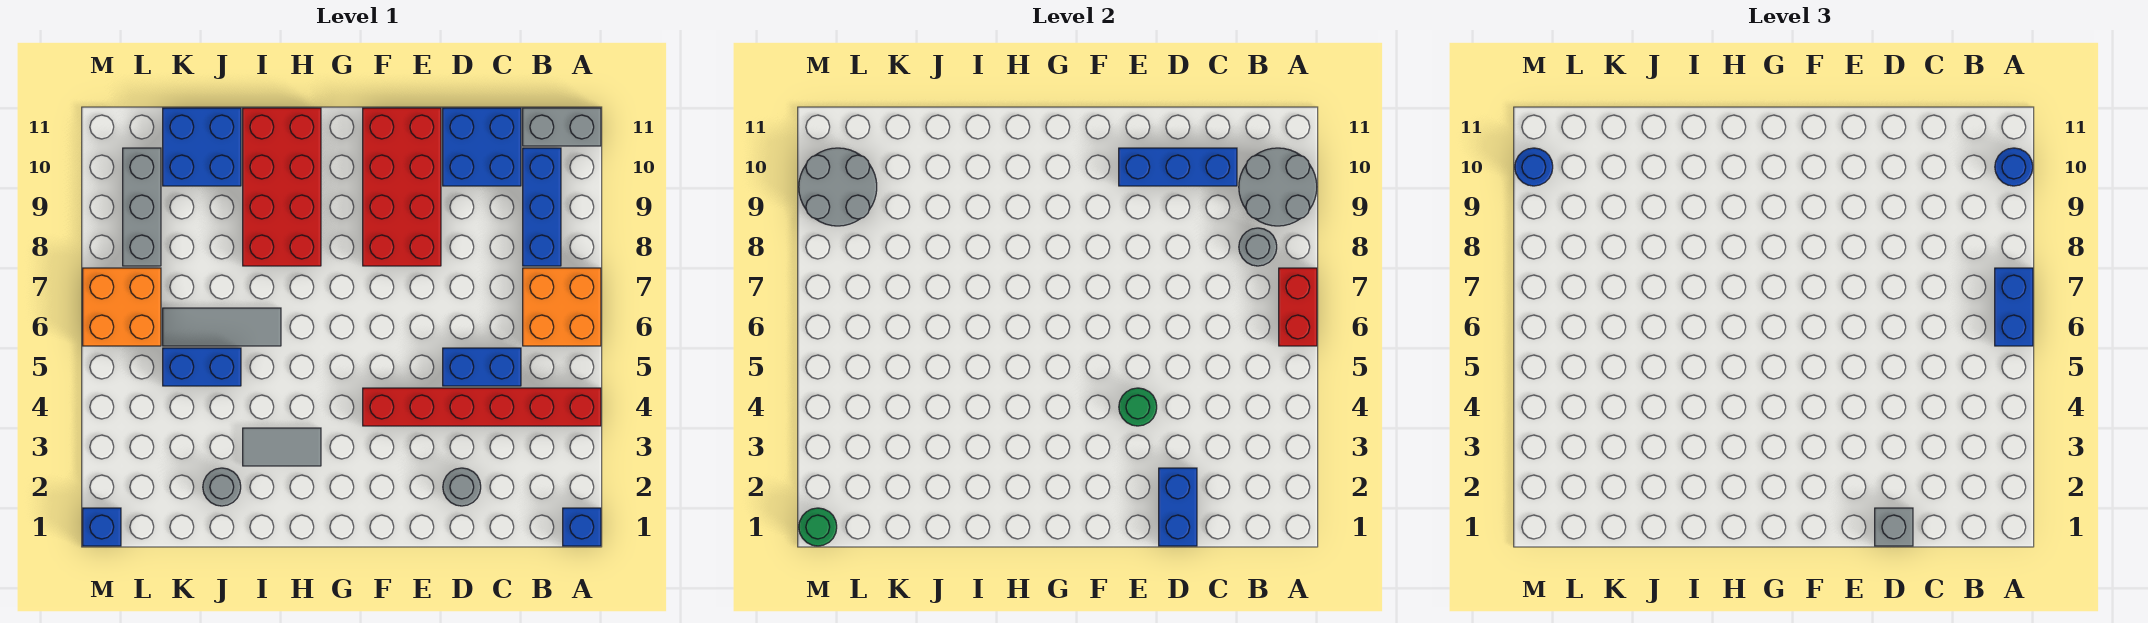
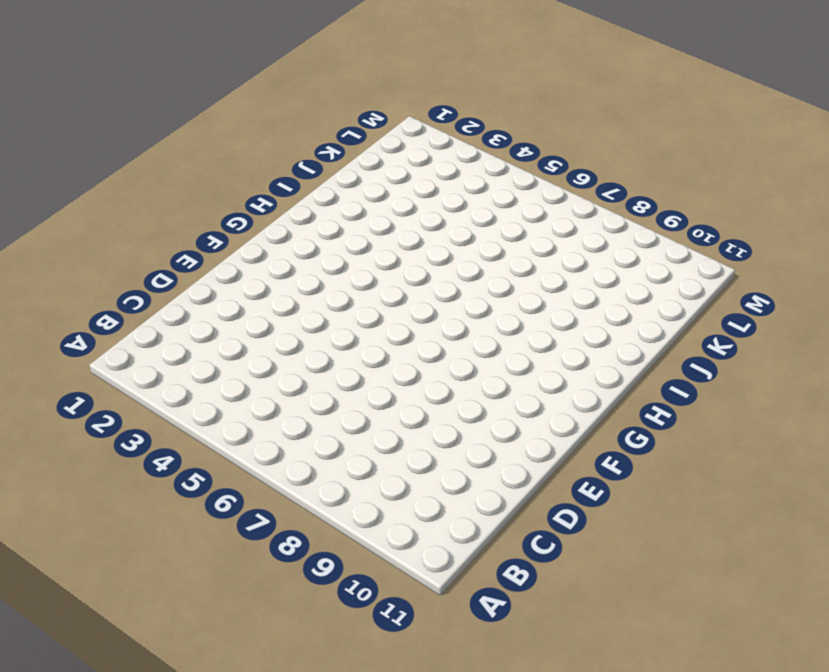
none -> blue brick A1 level 1
none -> red brick A4:F4 level 1
none -> orange brick A6:B7 level 1
none -> grey brick A11:B11 level 1

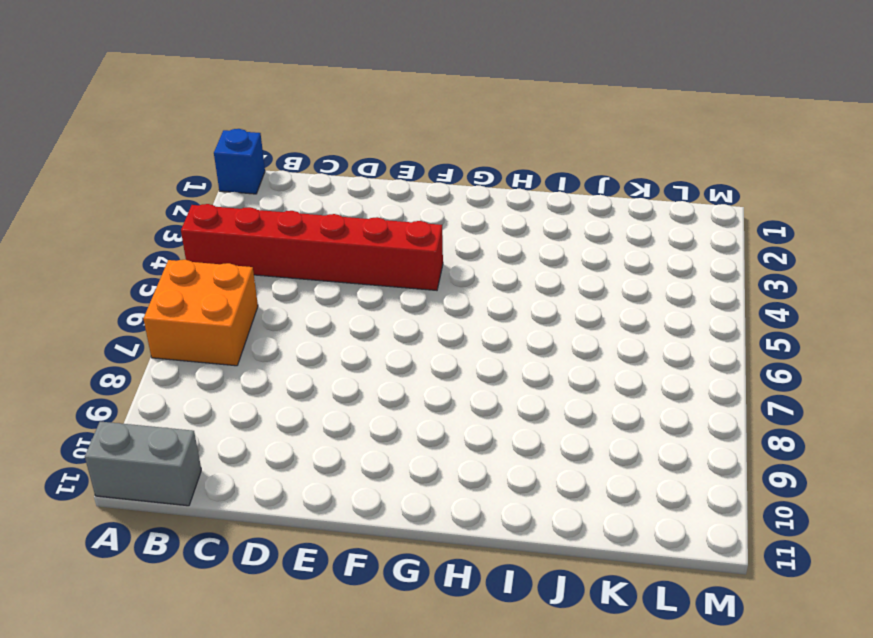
none -> blue brick B8:B10 level 1
none -> blue brick C5:D5 level 1
none -> blue brick C10:D11 level 1
none -> grey round brick D2 level 1

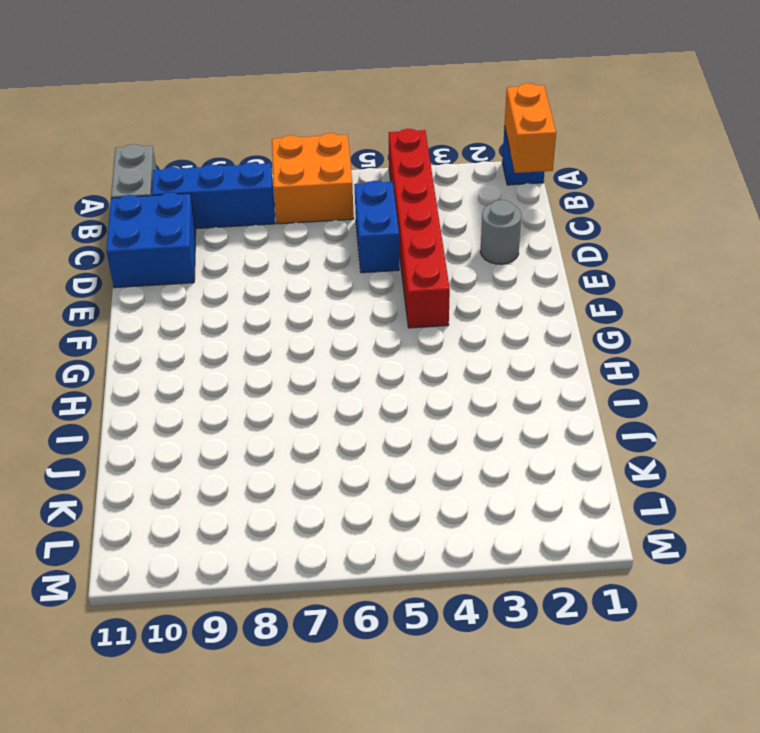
orange brick A1:B1 level 2 -> none
none -> red brick E8:F11 level 1
none -> grey tile H3:I3 level 1
none -> red brick H8:I11 level 1
none -> grey tile I6:K6 level 1

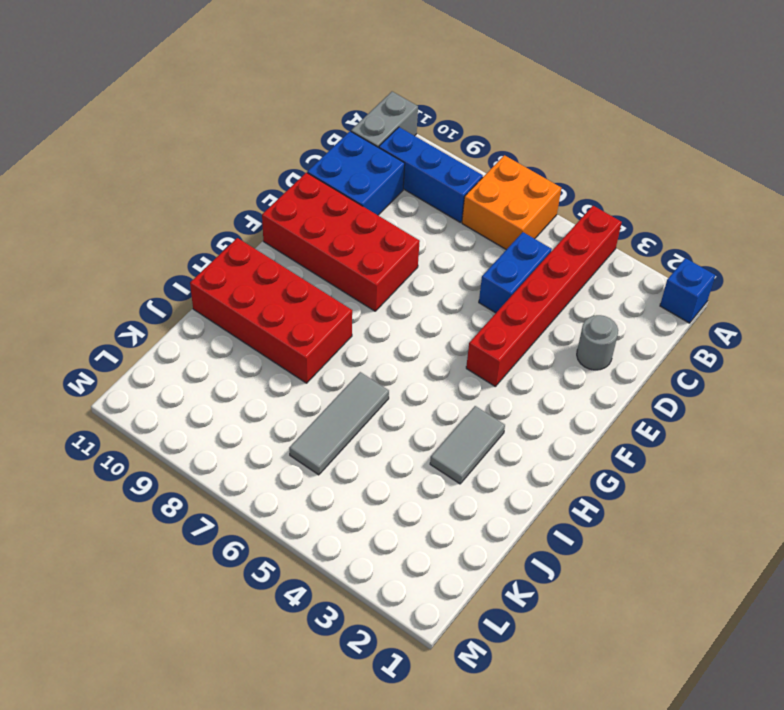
none -> grey round brick J2 level 1
none -> blue brick J5:K5 level 1
none -> blue brick J10:K11 level 1
none -> orange brick L6:M7 level 1

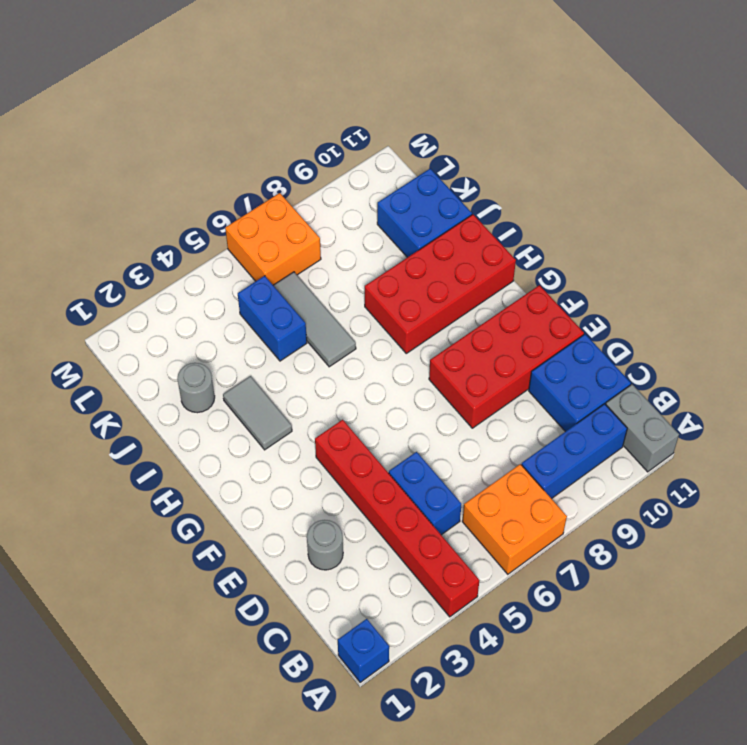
none -> grey brick L8:L10 level 1
none -> blue brick M1 level 1
none -> red brick A6:A7 level 2
none -> grey round brick A9:B10 level 2

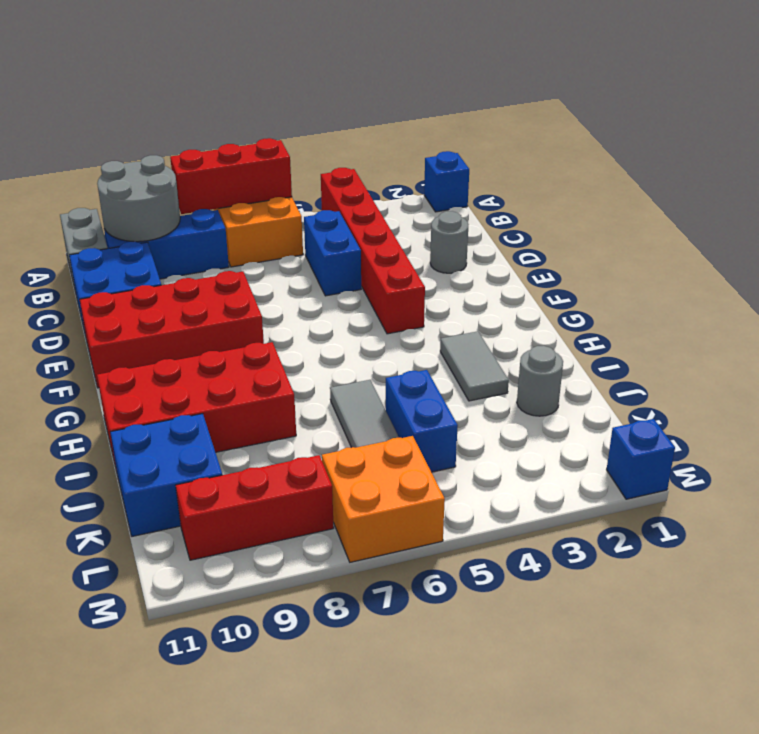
red brick A6:A8 level 2 -> red brick A6:A7 level 2
red brick L8:L10 level 1 -> grey brick L8:L10 level 1
none -> grey round brick B8 level 2
none -> blue brick C10:E10 level 2
none -> blue brick D1:D2 level 2
none -> green round brick E4 level 2

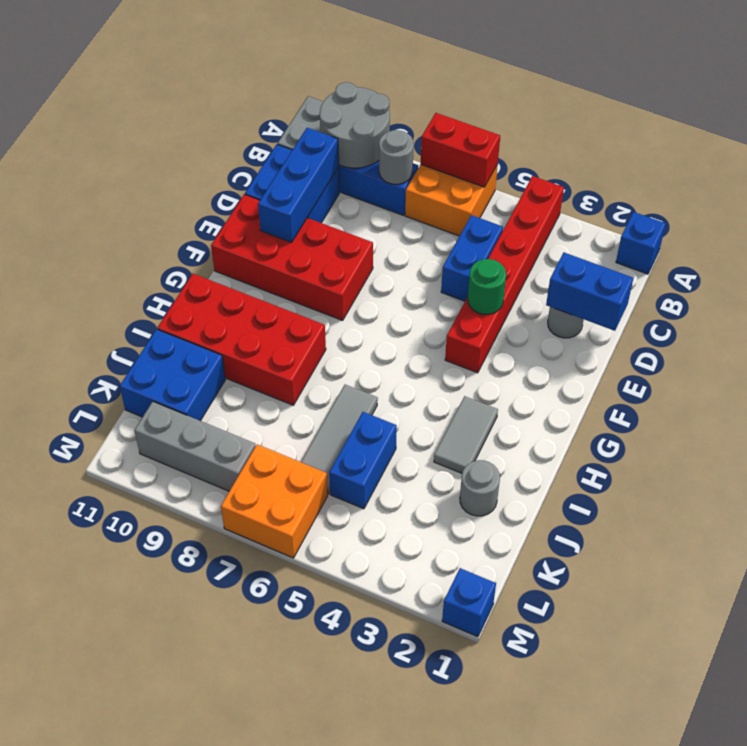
none -> grey round brick L9:M10 level 2
none -> green round brick M1 level 2
none -> blue brick A6:A7 level 3
none -> blue round brick A10 level 3

